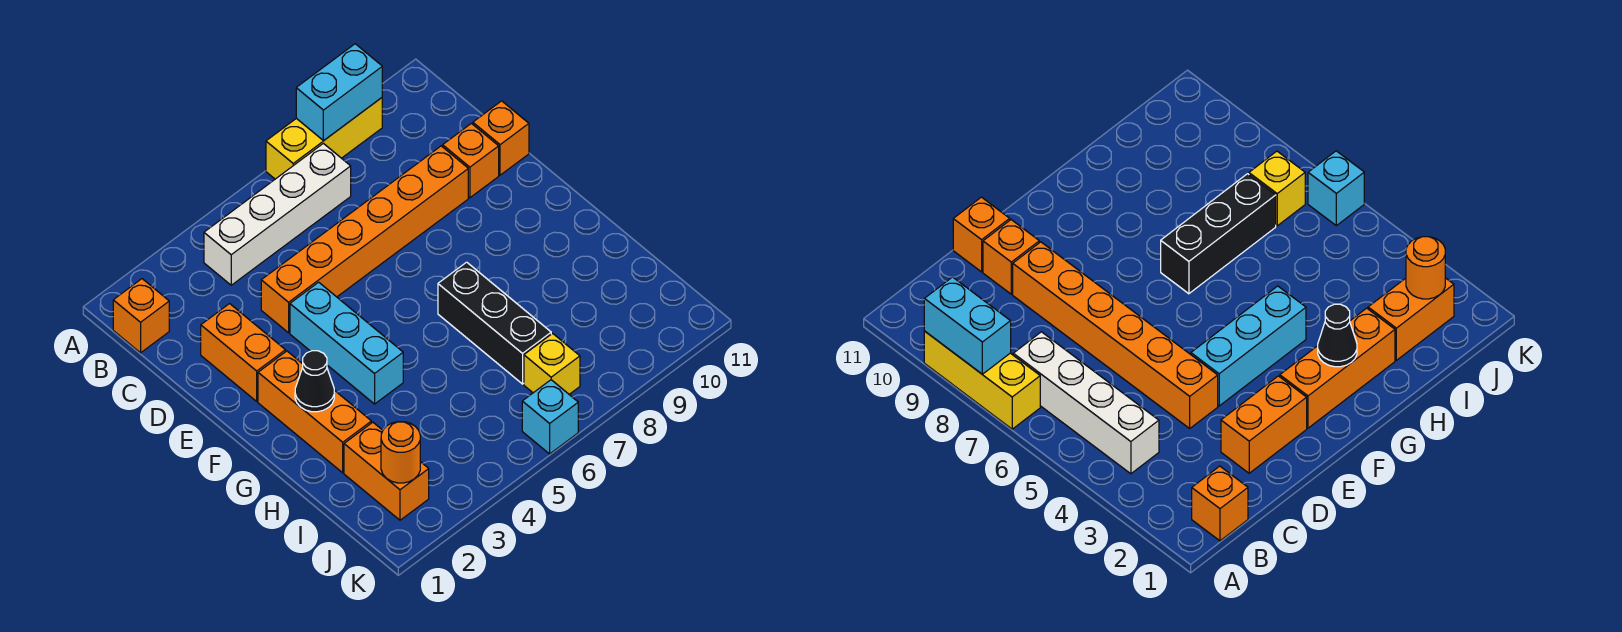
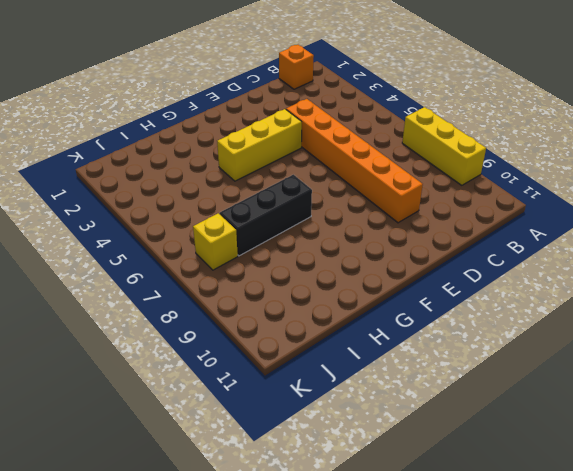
yellow brick E4:G4 level 1 -> cyan brick E4:G4 level 1
none -> white brick B4:B7 level 1
none -> orange brick D2:E2 level 1
none -> orange brick D10 level 1

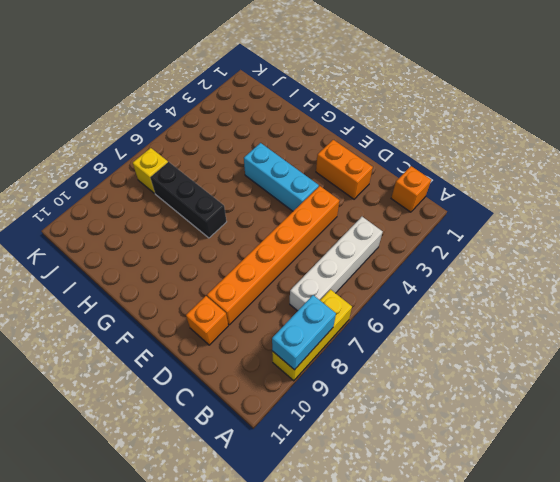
none -> orange brick D11 level 1
none -> orange brick F2:H2 level 1
none -> orange brick I2:J2 level 1

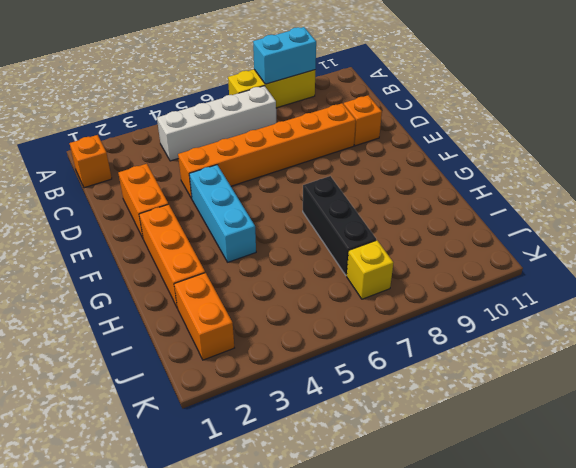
none -> orange brick D11 level 1
none -> cyan brick K6 level 1
none -> black cone G2 level 2

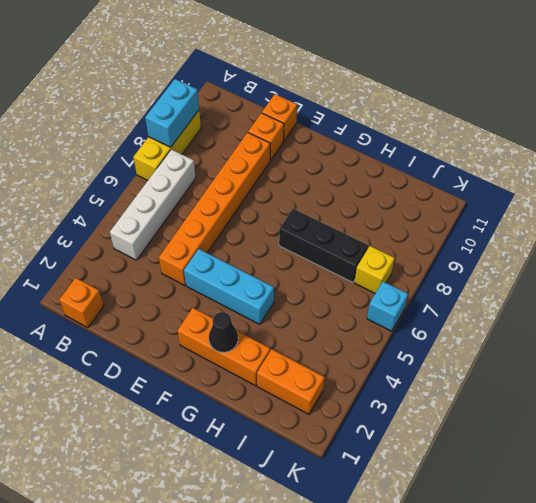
none -> orange brick D2:E2 level 1
none -> orange round brick J2 level 2

